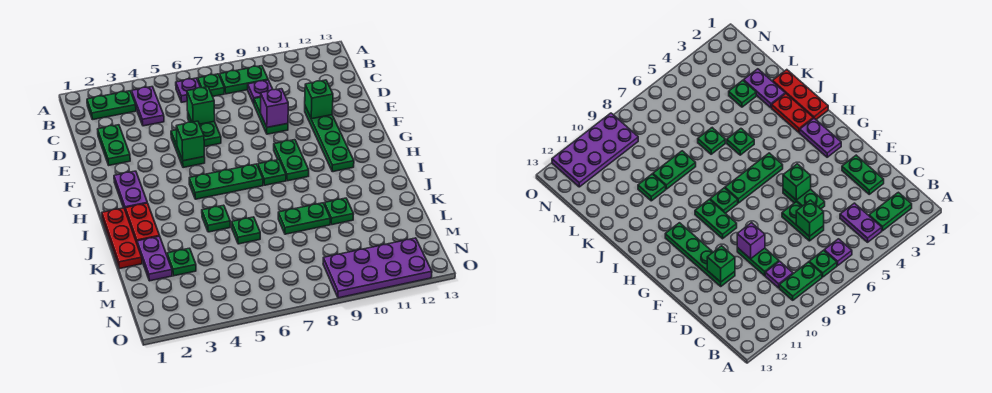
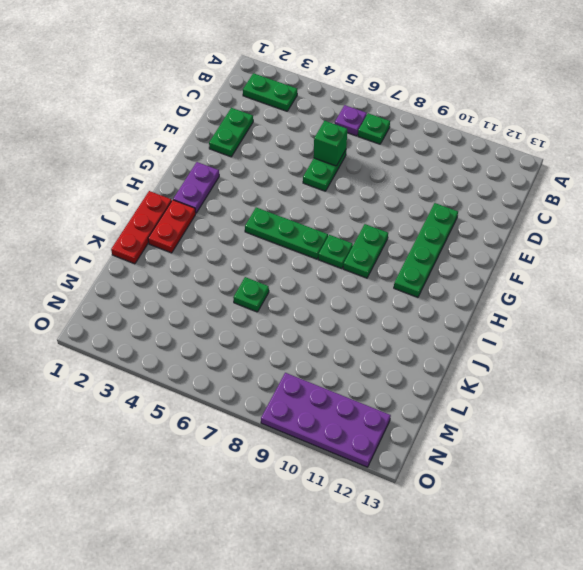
none -> purple plate B4:C4 level 1
none -> green plate B8:B9 level 1
none -> purple plate C9 level 1

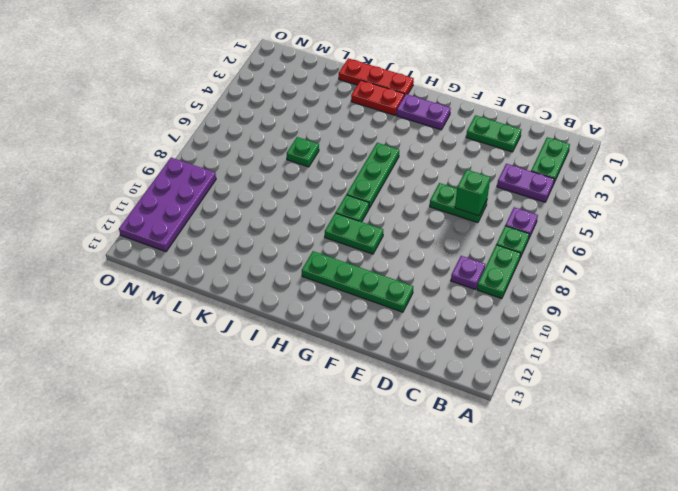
none -> green plate D9:E9 level 1
none -> green plate E5:F5 level 1
none -> green plate J5 level 1

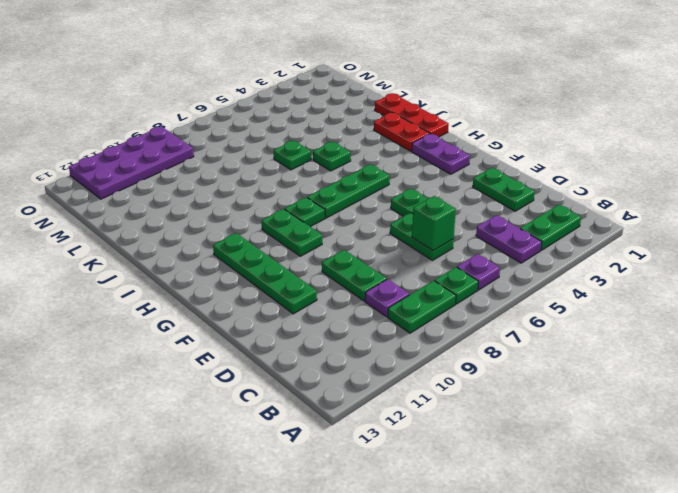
none -> purple plate K2:L2 level 1
none -> green plate K8:K9 level 1
none -> green plate K10 level 1

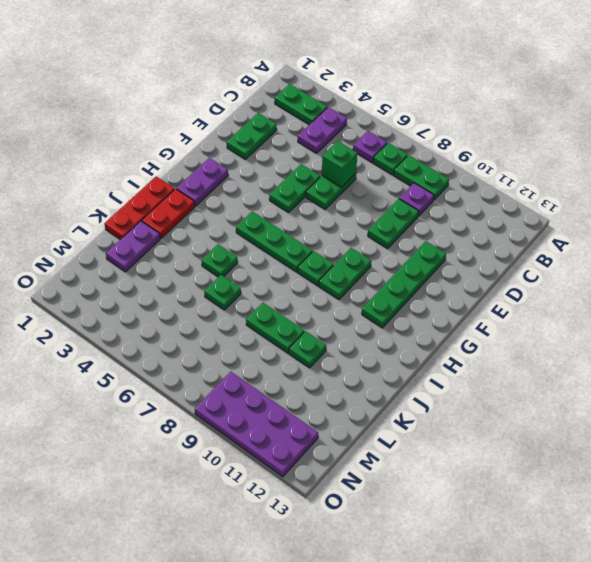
none -> green plate L3 level 1
none -> purple brick E9 level 2
none -> green brick E11 level 2

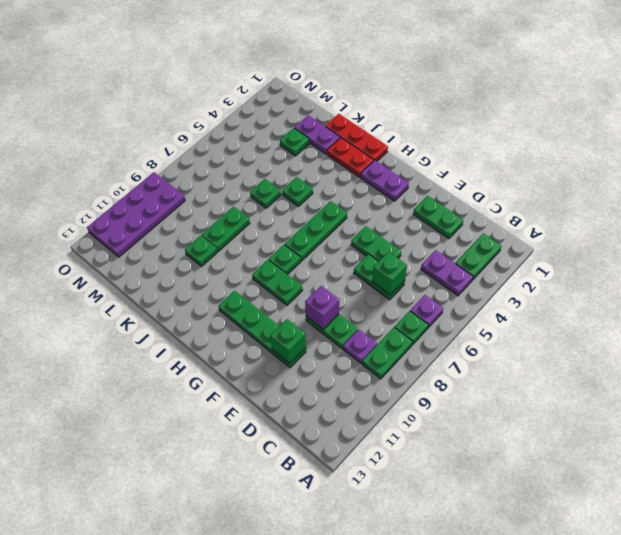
none -> green brick F5 level 2

